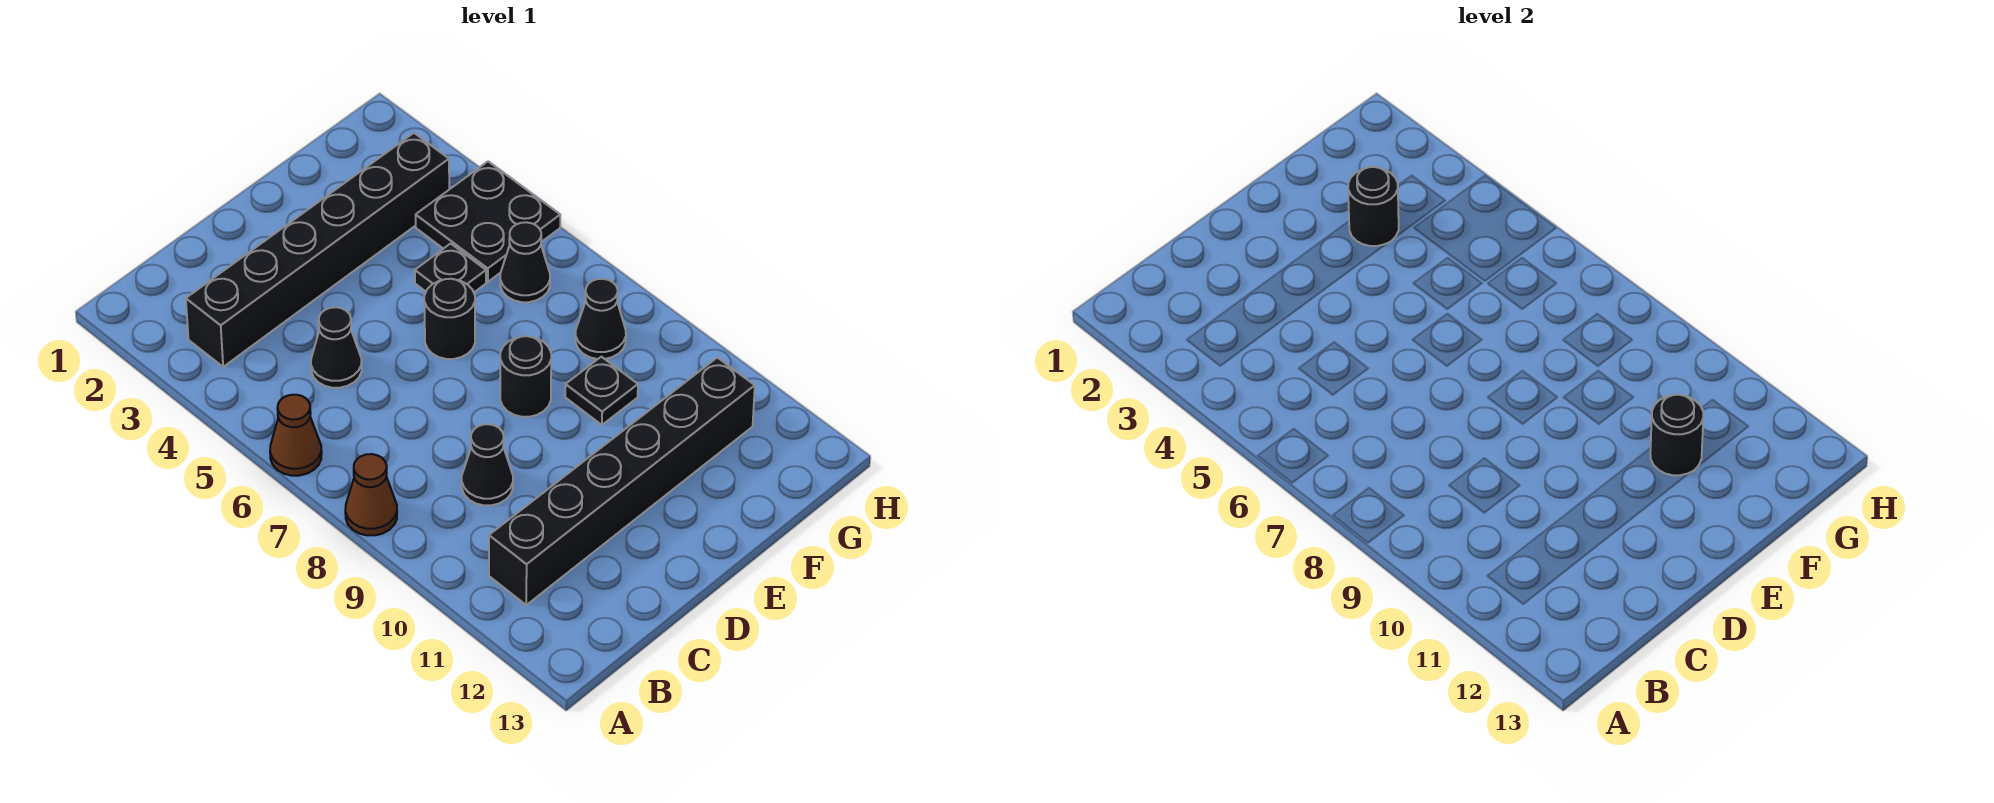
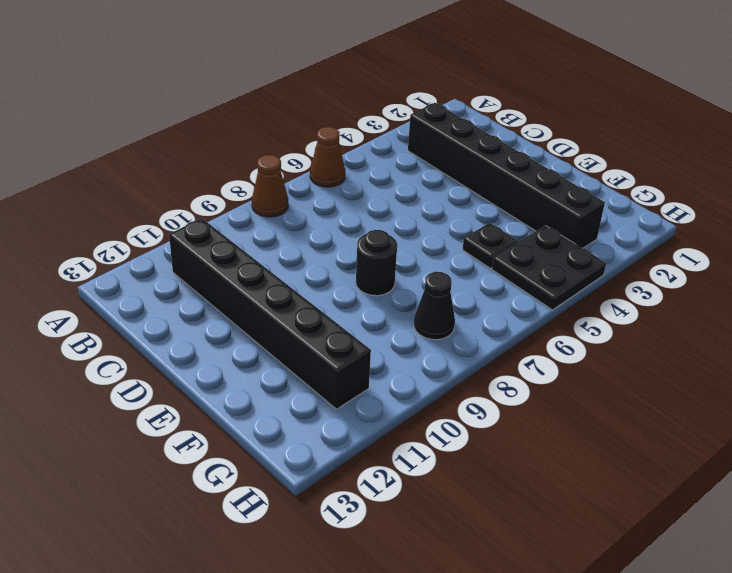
none -> black cone C5 level 1
none -> black cone C9 level 1
none -> black round brick E6 level 1

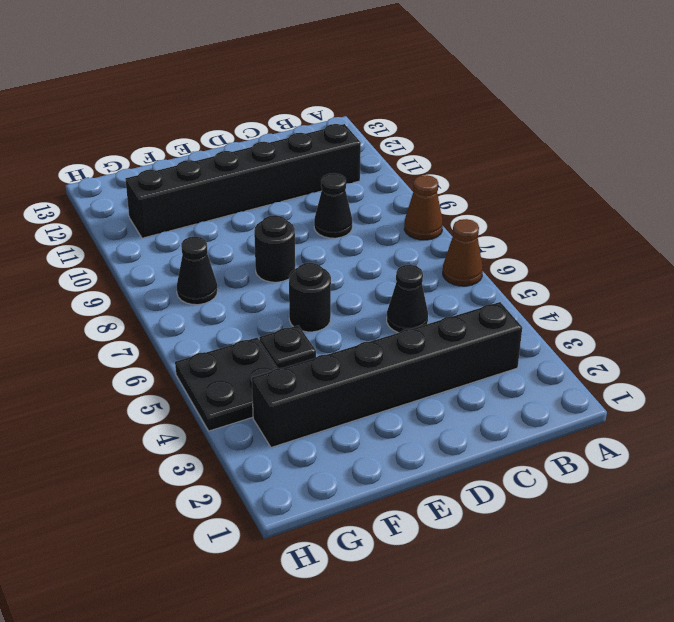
none -> black plate F9 level 1
none -> black cone G6 level 1
none -> black round brick F3 level 2

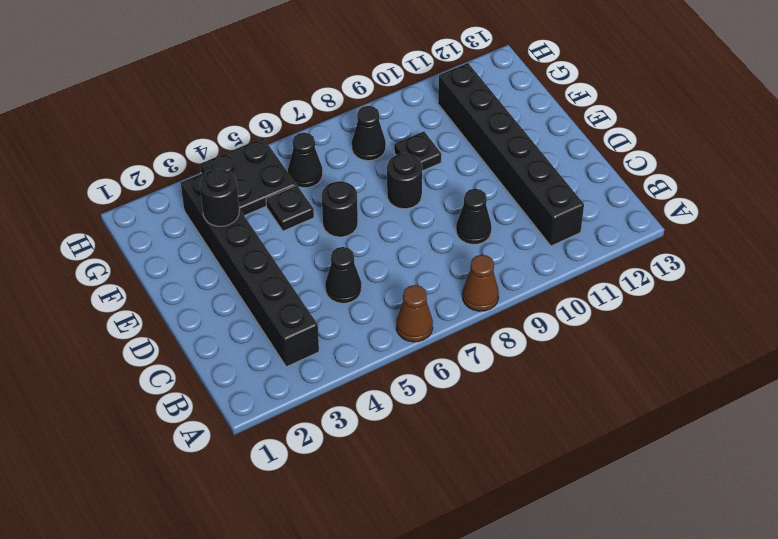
none -> black round brick F11 level 2

